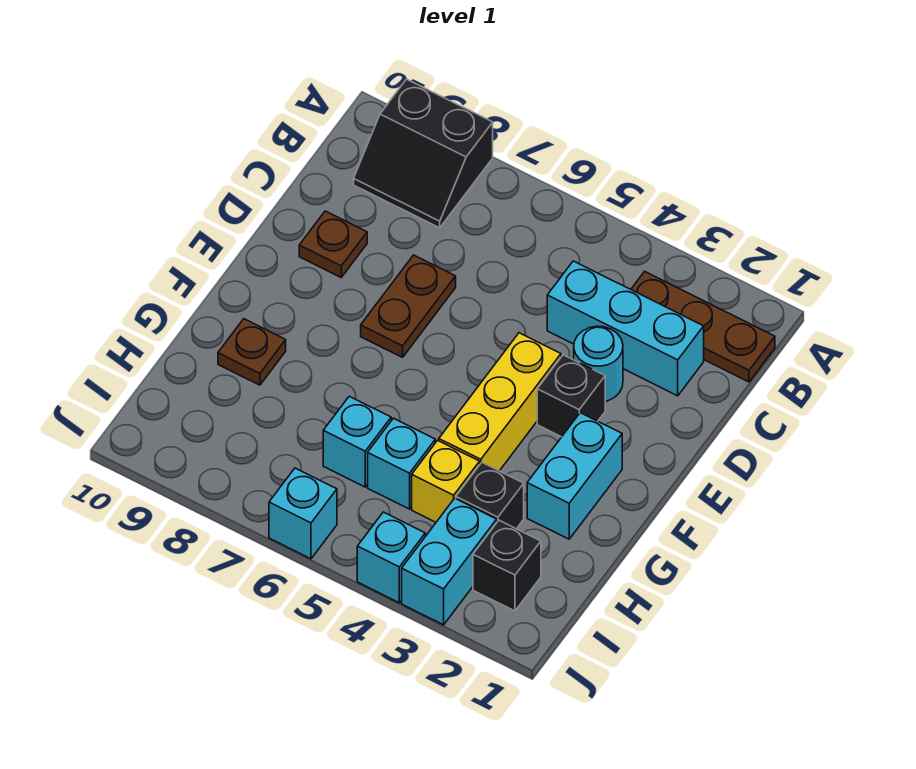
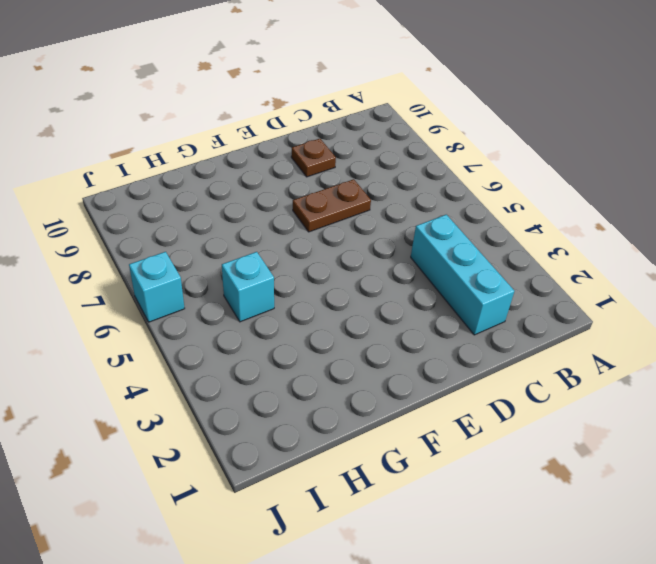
none -> black slope A8:B9 level 1 top A
none -> brown plate B1:B3 level 1
none -> cyan round brick D3 level 1

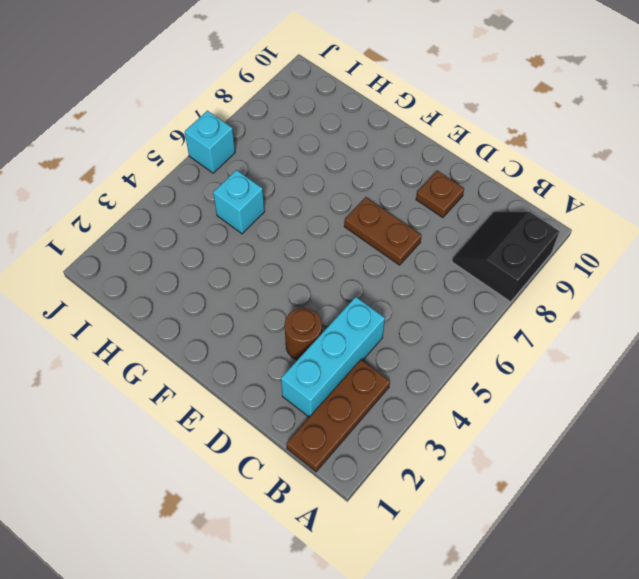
brown round brick D3 level 1 -> cyan round brick D3 level 1
none -> black brick E3 level 1
none -> yellow brick E4:G4 level 1
none -> cyan brick F2:G2 level 1

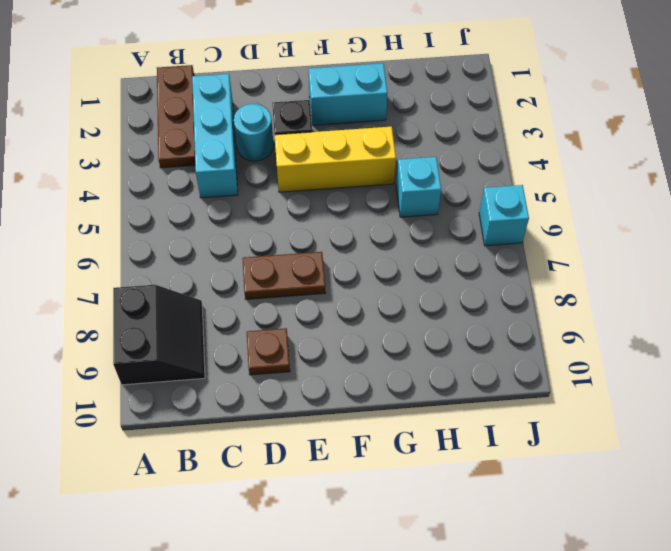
none -> brown plate G9 level 1
none -> black brick H3 level 1
none -> yellow brick H4 level 1

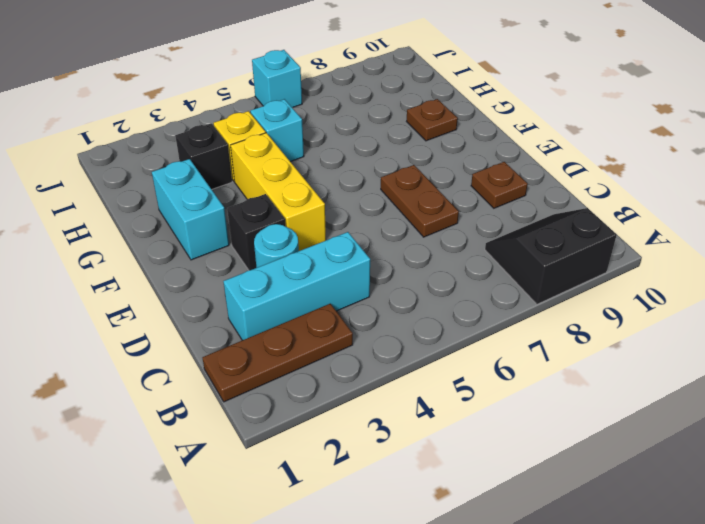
none -> cyan brick H6 level 1
none -> black brick I2 level 1
none -> cyan brick I3:J3 level 1

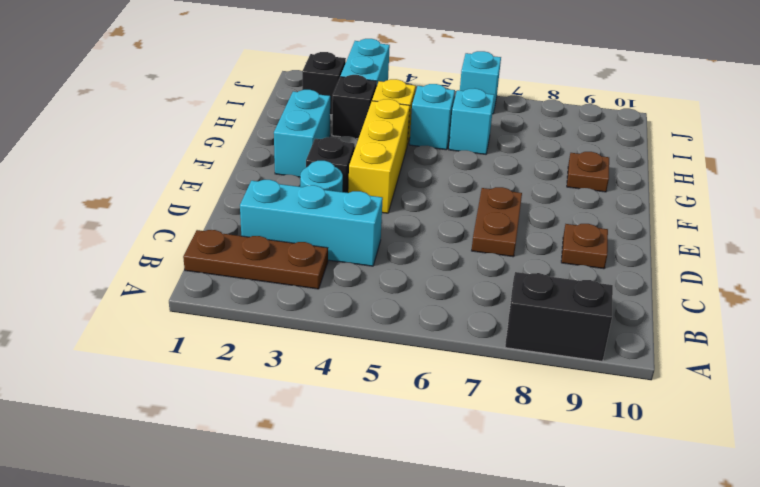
none -> cyan brick J4 level 1

